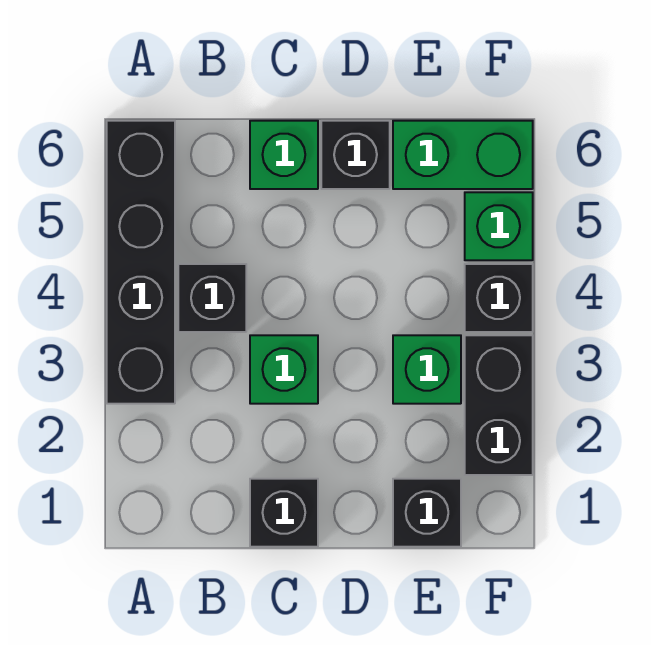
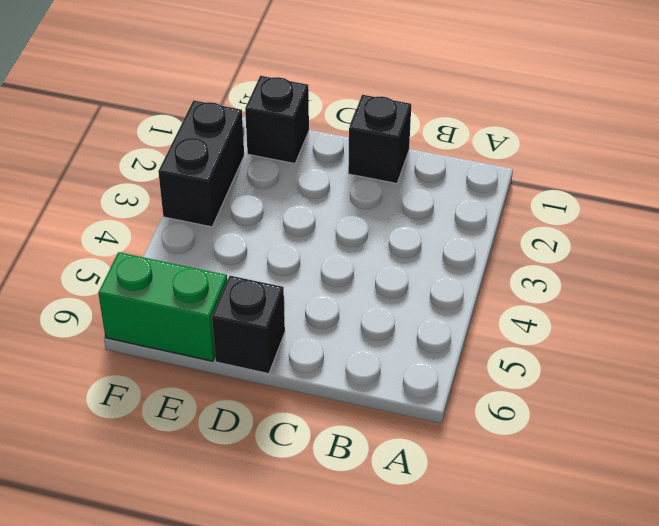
none -> black brick A3:A6 level 1
none -> black brick B4 level 1
none -> green brick C3 level 1

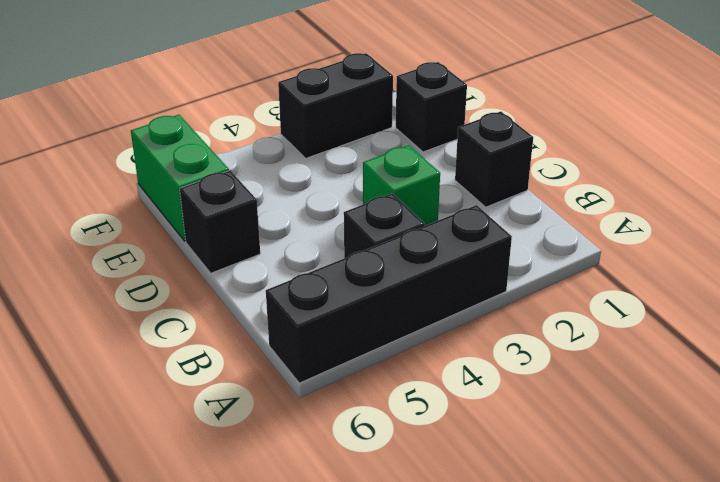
none -> green brick C6 level 1
none -> green brick E3 level 1
none -> black brick F4 level 1

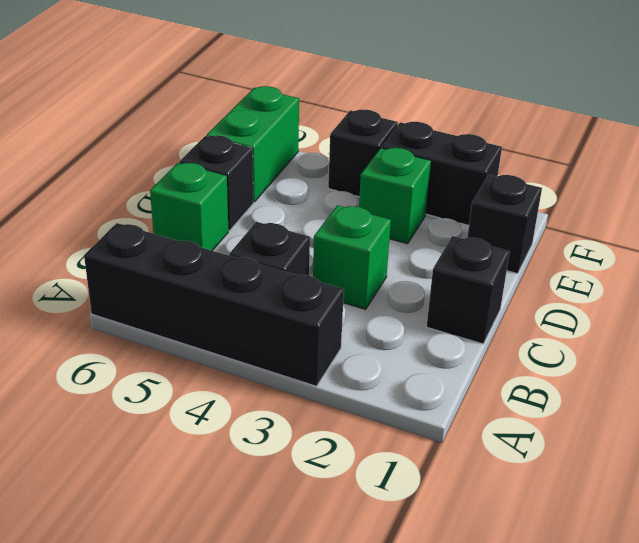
none -> green brick F5 level 1

